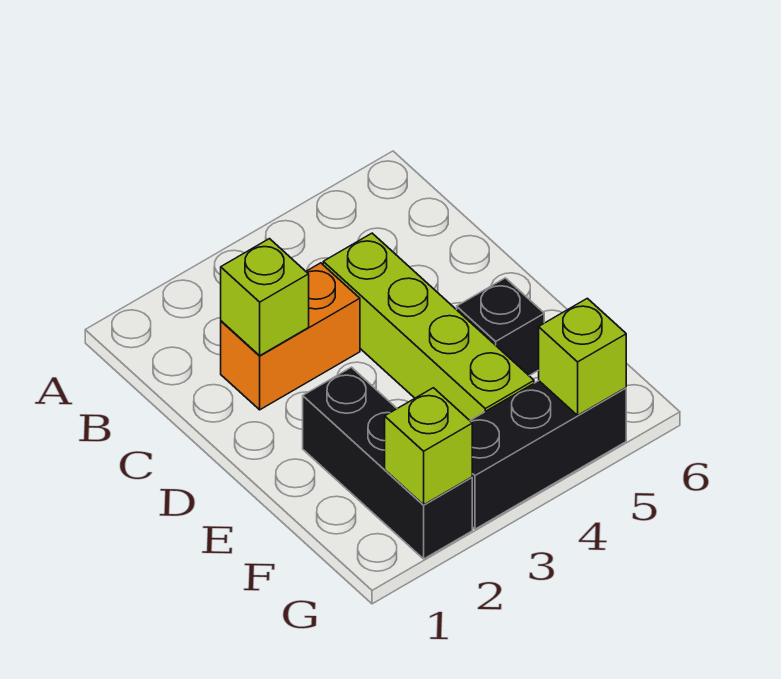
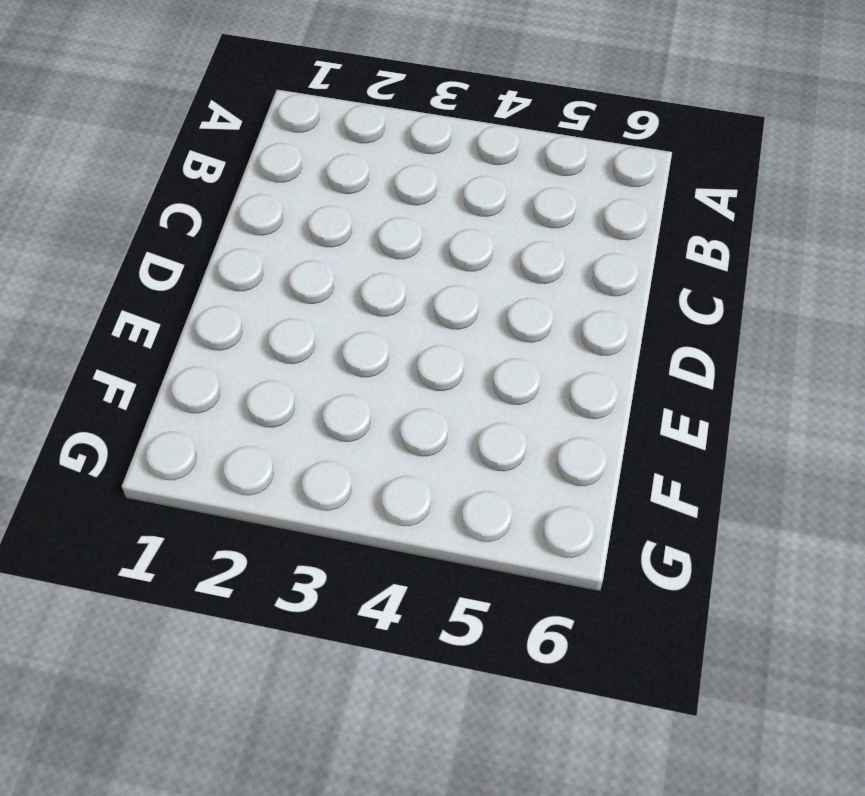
none -> orange brick C2:C3 level 1
none -> lime brick C4:F4 level 1

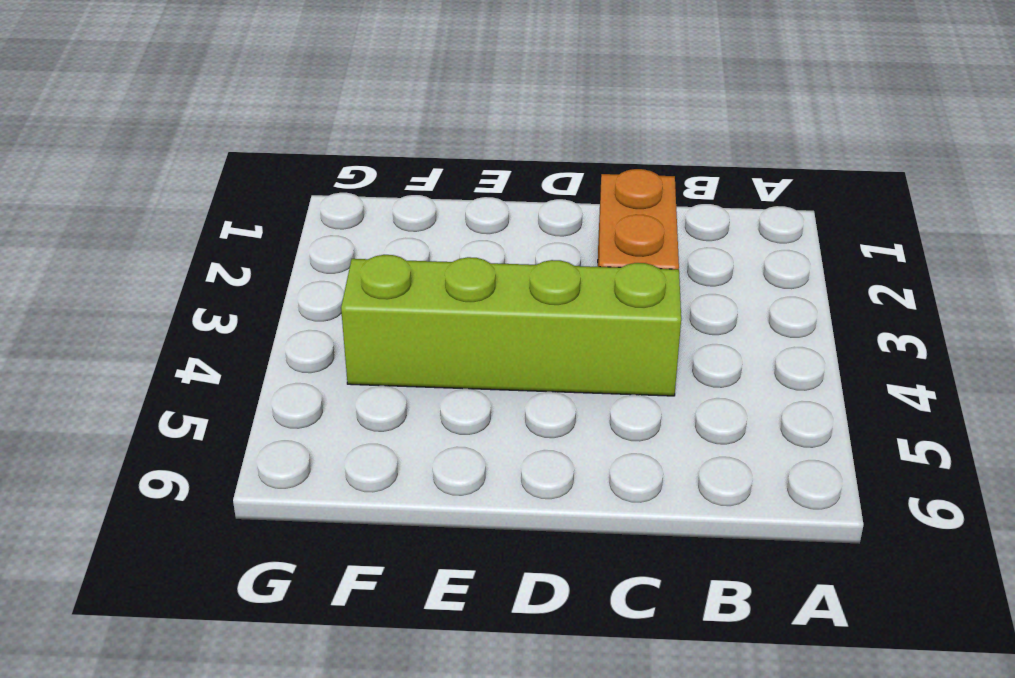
none -> black brick E2:G2 level 1
none -> black brick E5 level 1

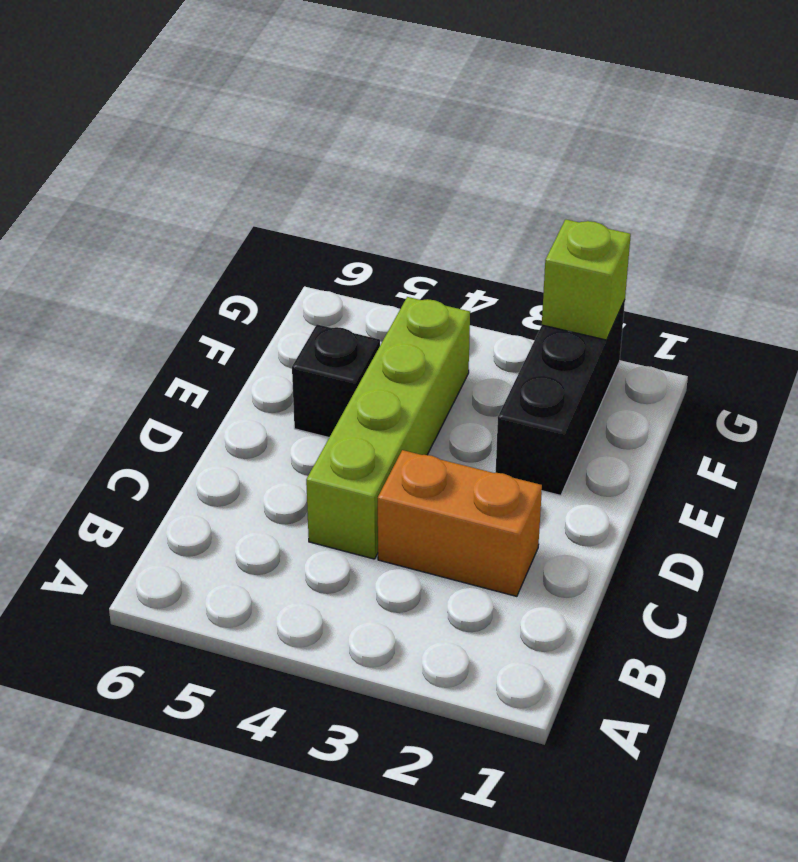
none -> black brick G3:G5 level 1
none -> lime brick C2 level 2

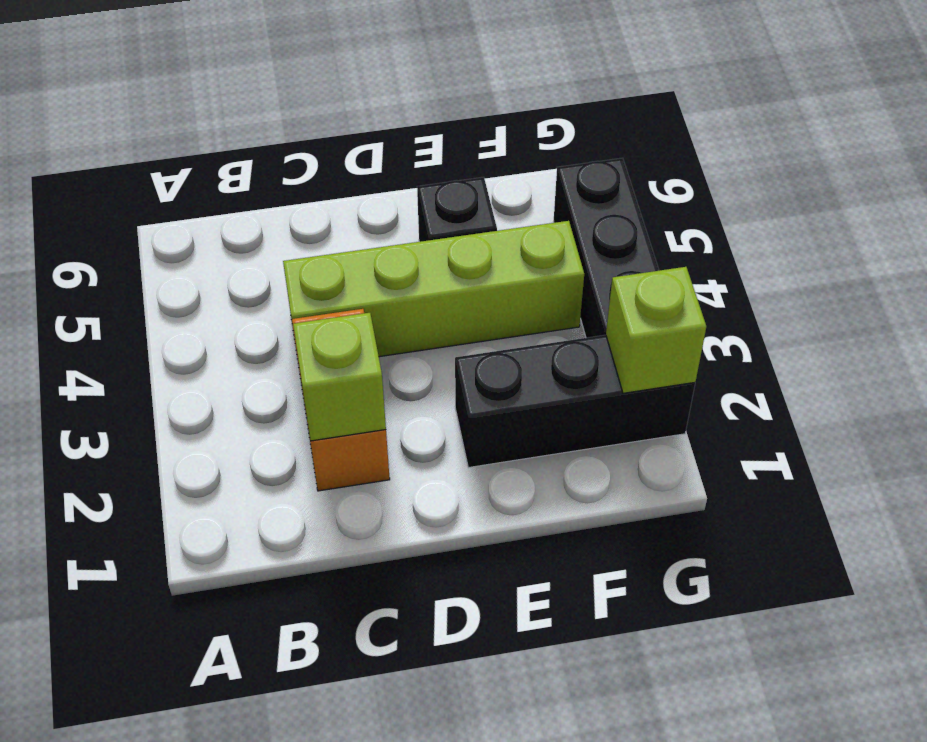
none -> lime brick G5 level 2

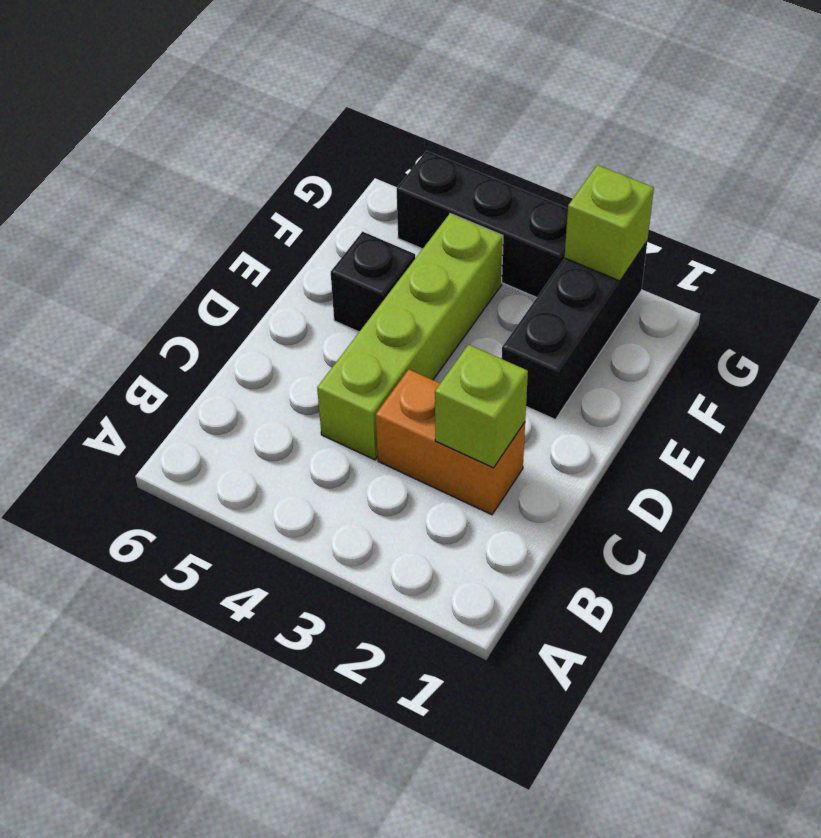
none -> lime brick G5 level 2

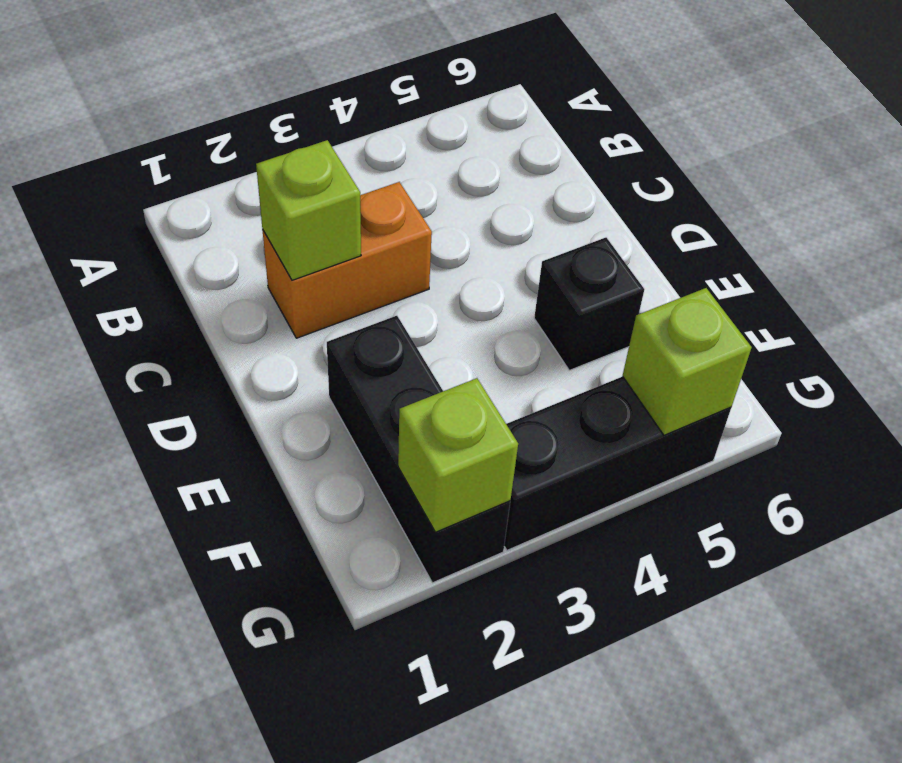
none -> lime brick C4:F4 level 1

